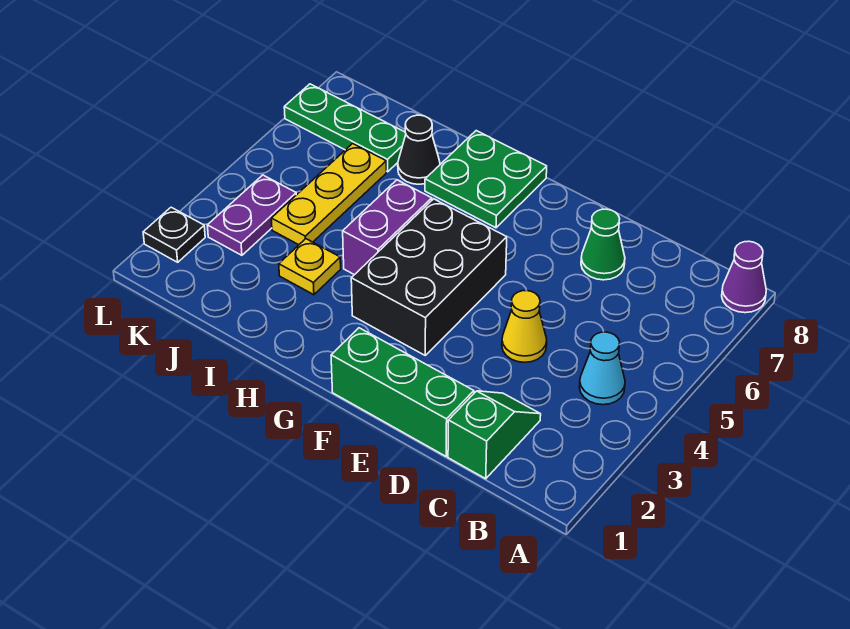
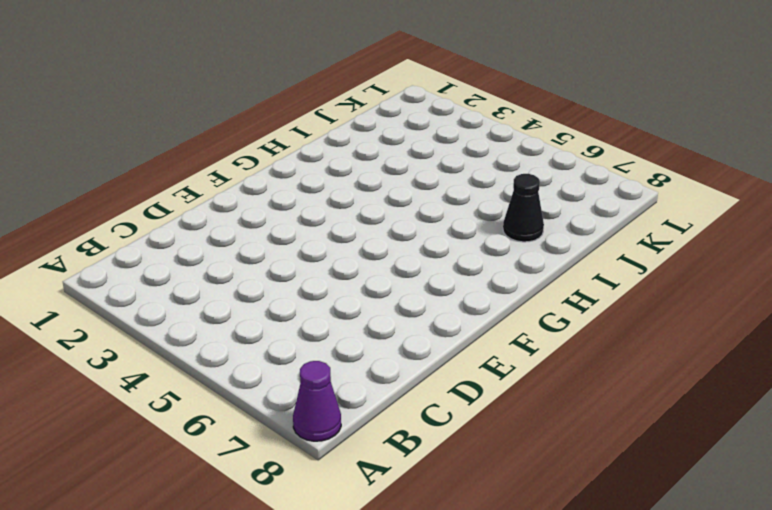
none -> cyan cone B4 level 1
none -> green slope C1:C2 level 1 top 1
none -> green brick D1:F1 level 1

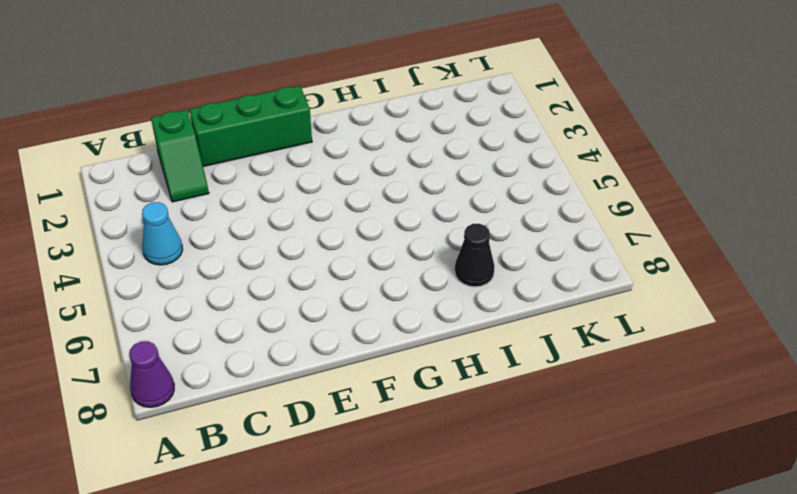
none -> yellow cone D4 level 1
none -> green cone D7 level 1
none -> black brick F3:G5 level 1

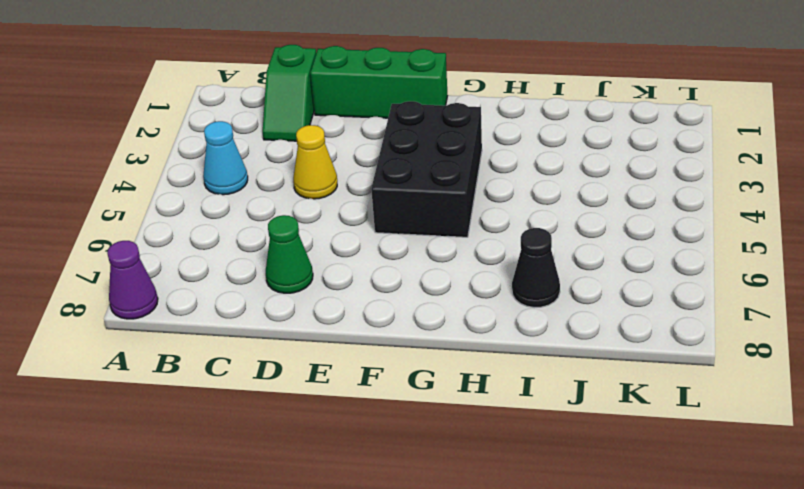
none -> green plate G7:H8 level 1
none -> purple brick H4:H5 level 1
none -> yellow plate I3 level 1

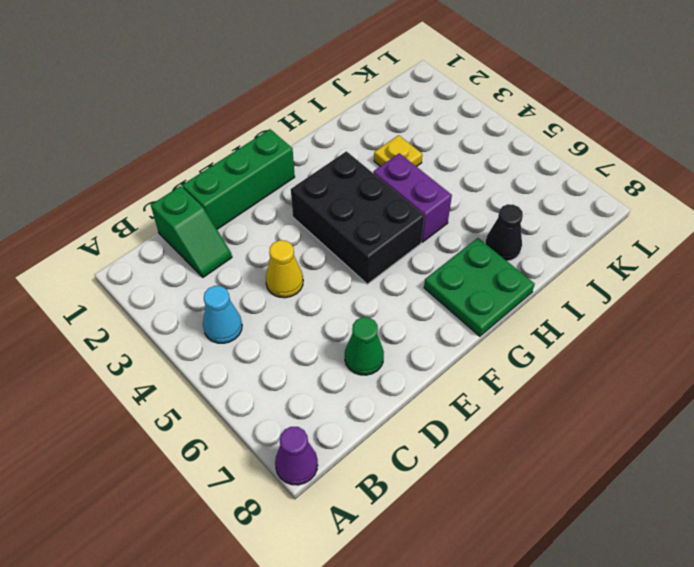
none -> yellow plate J4:J6 level 1
none -> green plate J7:L7 level 1
none -> purple plate K3:K4 level 1

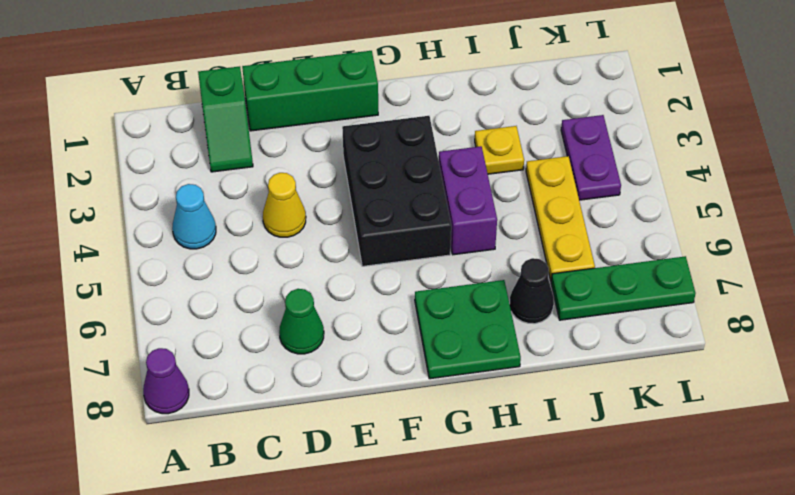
none -> black plate L2 level 1

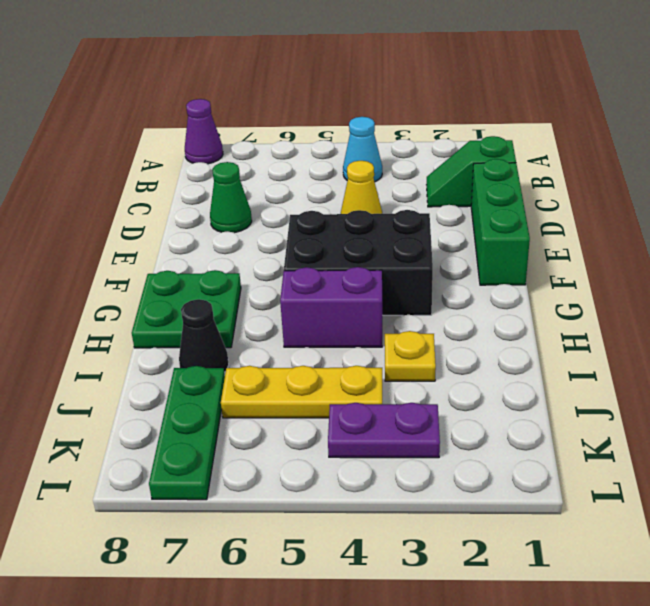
none -> black plate L2 level 1

